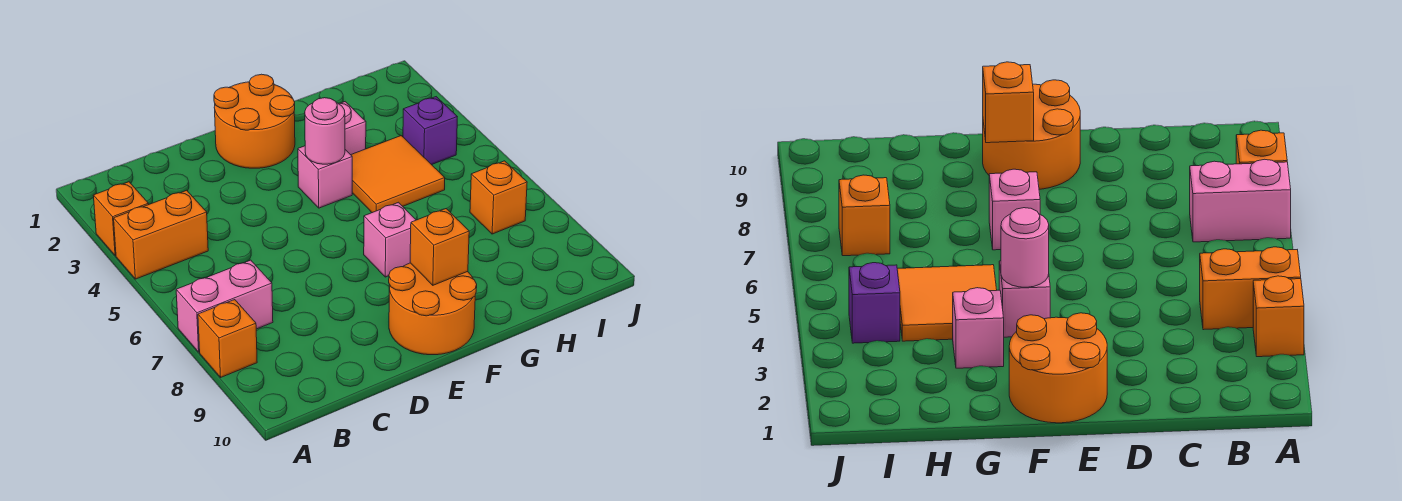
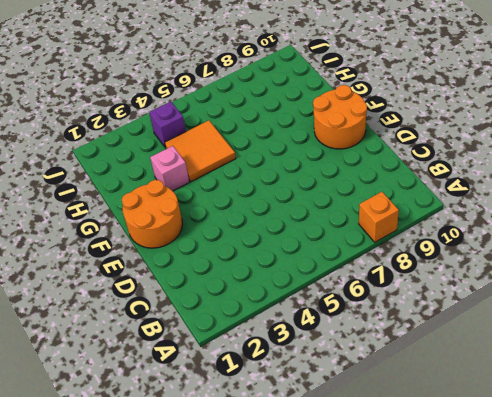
none -> orange brick A3 level 1
none -> orange brick A4:B4 level 1
none -> pink brick A7:B7 level 1

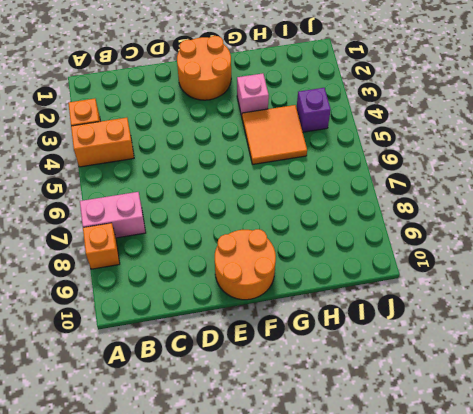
none -> pink brick F4 level 1
none -> pink brick F7 level 1
none -> orange brick I7 level 1

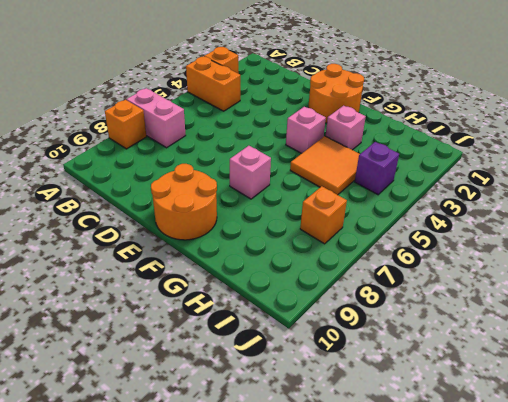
none -> pink round brick F4 level 2
none -> orange brick F9 level 2

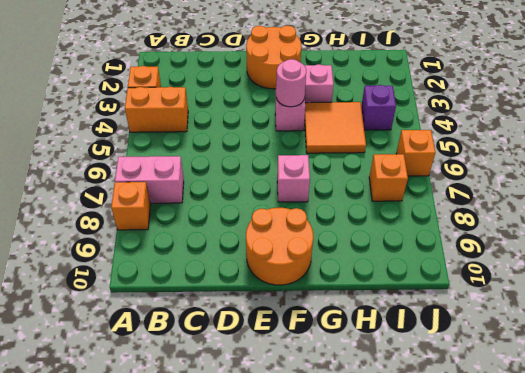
orange brick J6 level 1 -> orange brick F9 level 2

